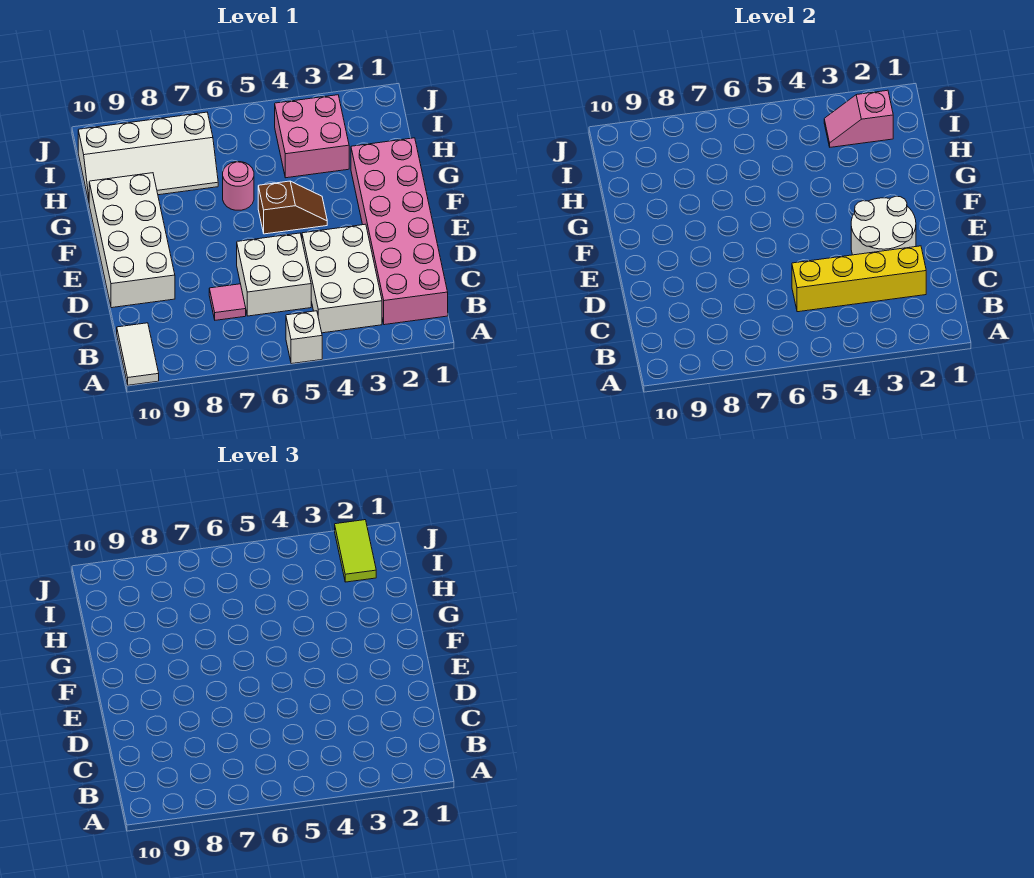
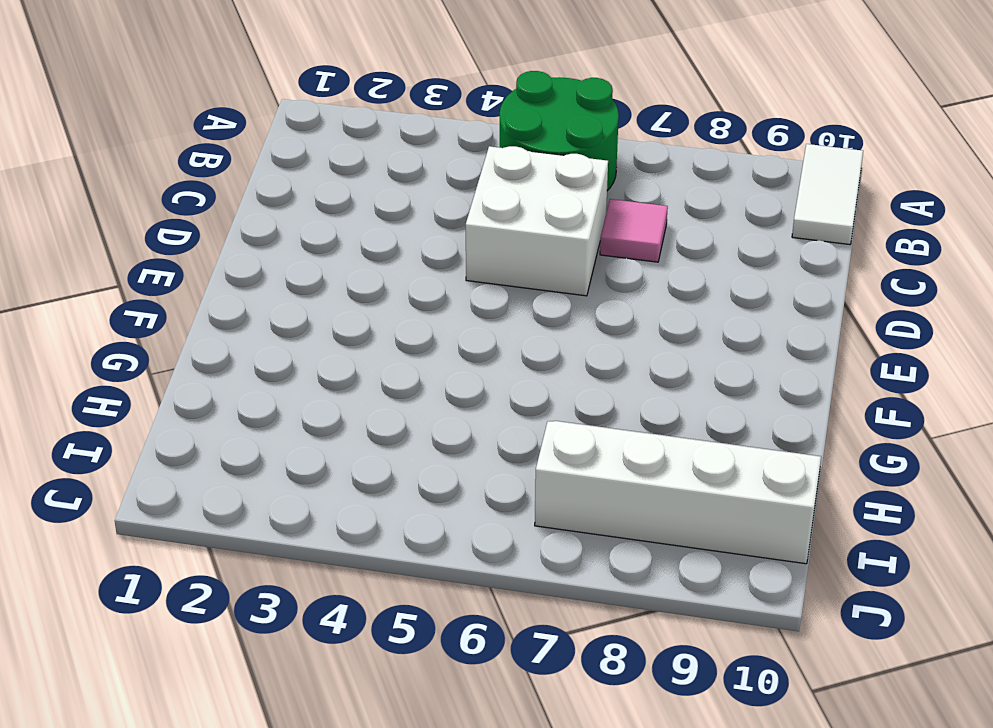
green round brick A5:B6 level 1 -> white brick A5 level 1
none -> pink brick B1:G2 level 1
none -> white brick B3:D4 level 1
none -> white brick D9:G10 level 1

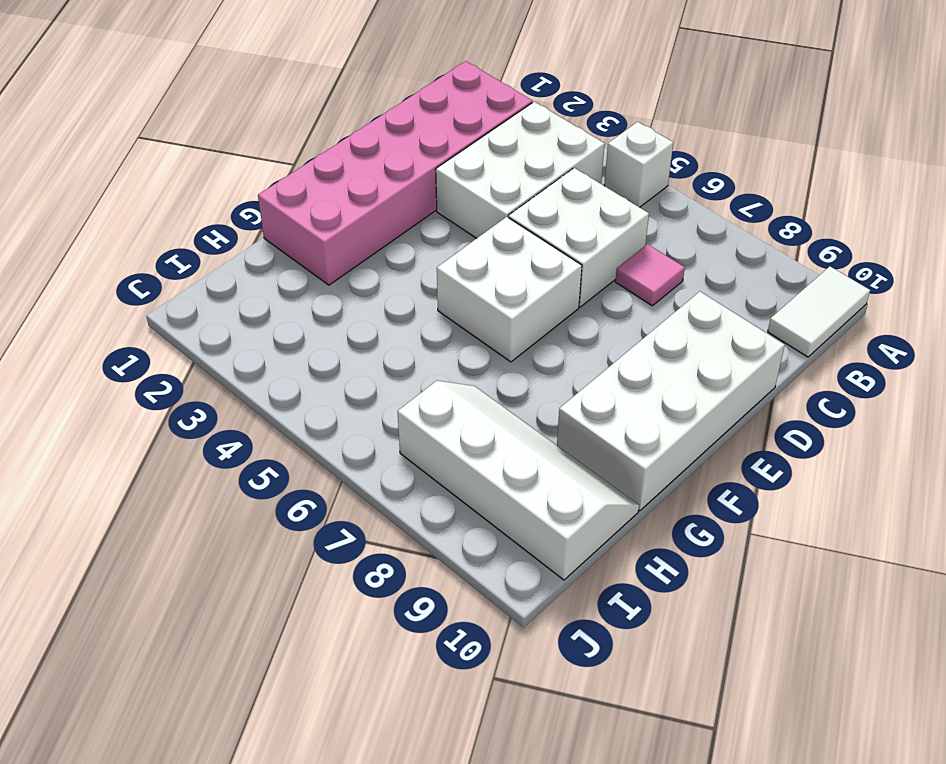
white brick E5:F6 level 1 -> brown slope F4:F5 level 1 top 5
none -> pink round brick G6 level 1
none -> pink brick H3:I4 level 1
none -> yellow brick C2:C5 level 2

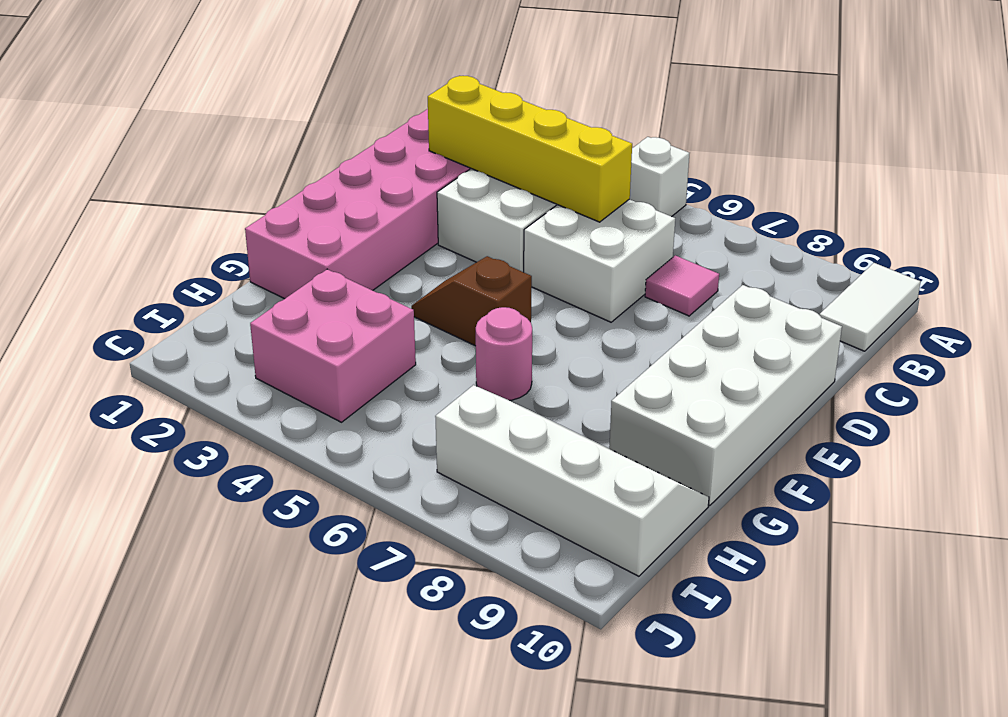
none -> white round brick D2:E3 level 2
none -> pink slope I2:I3 level 2 top 2
none -> lime tile I2:J2 level 3

